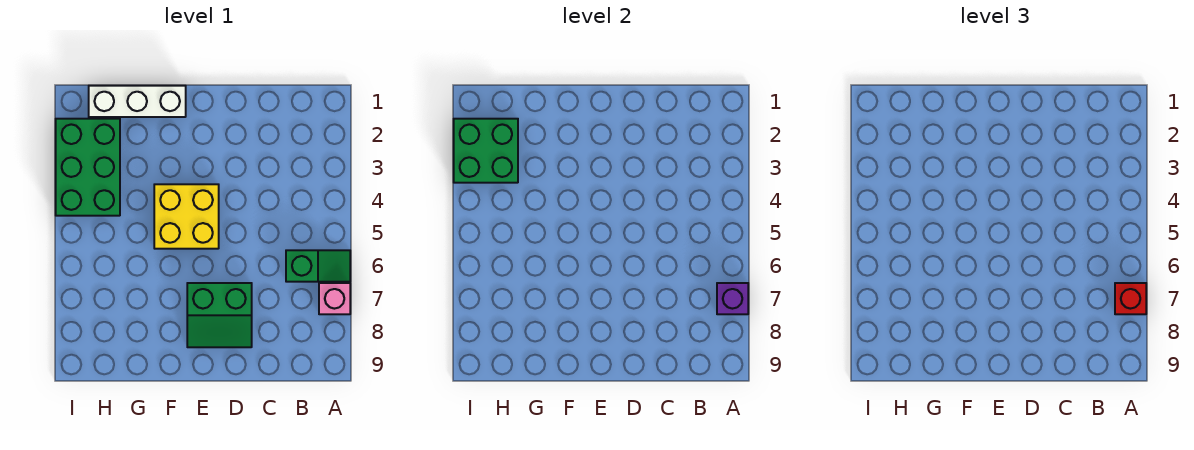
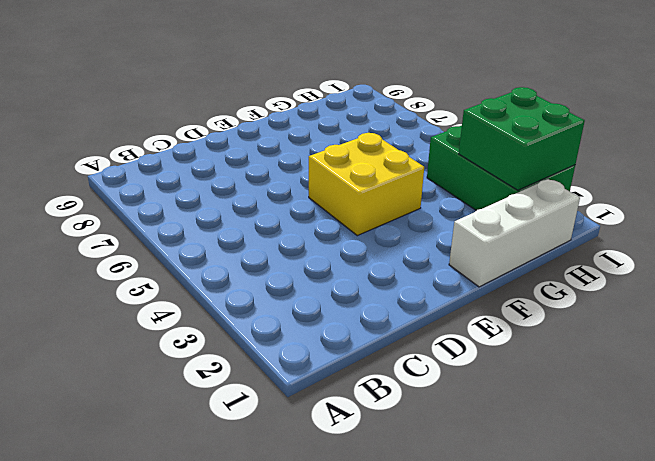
none -> green slope A6:B6 level 1 top B
none -> pink brick A7 level 1

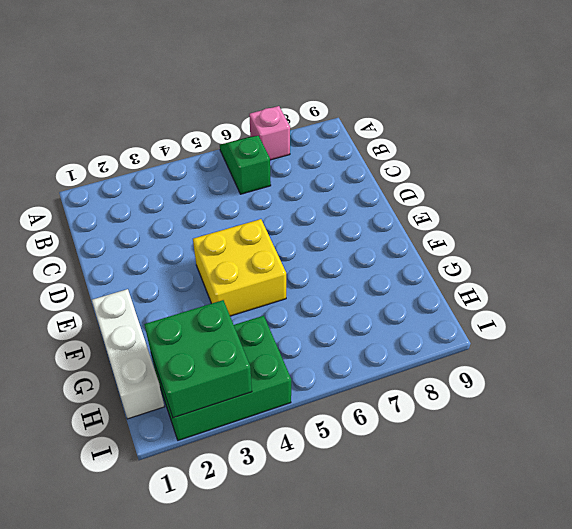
none -> green slope D7:E8 level 1 top 7
none -> purple brick A7 level 2

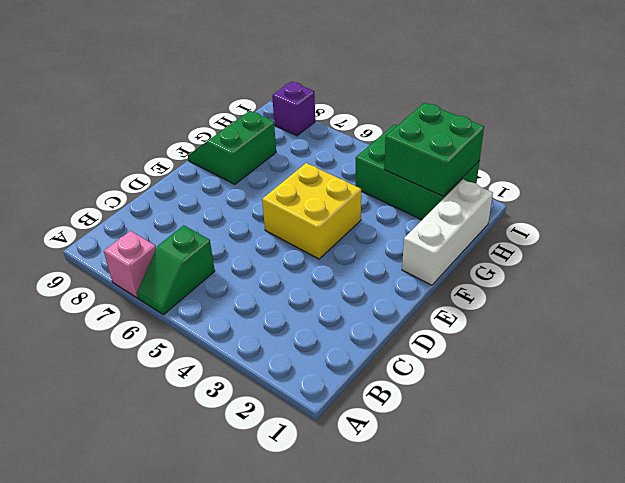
green slope F8:G9 level 1 top 8 -> green slope D7:E8 level 1 top 7
purple brick I8 level 1 -> purple brick A7 level 2
none -> red brick A7 level 3

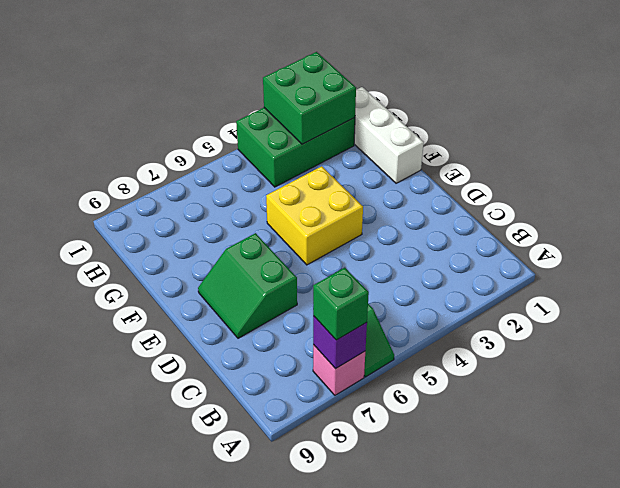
green brick A7 level 3 -> red brick A7 level 3

